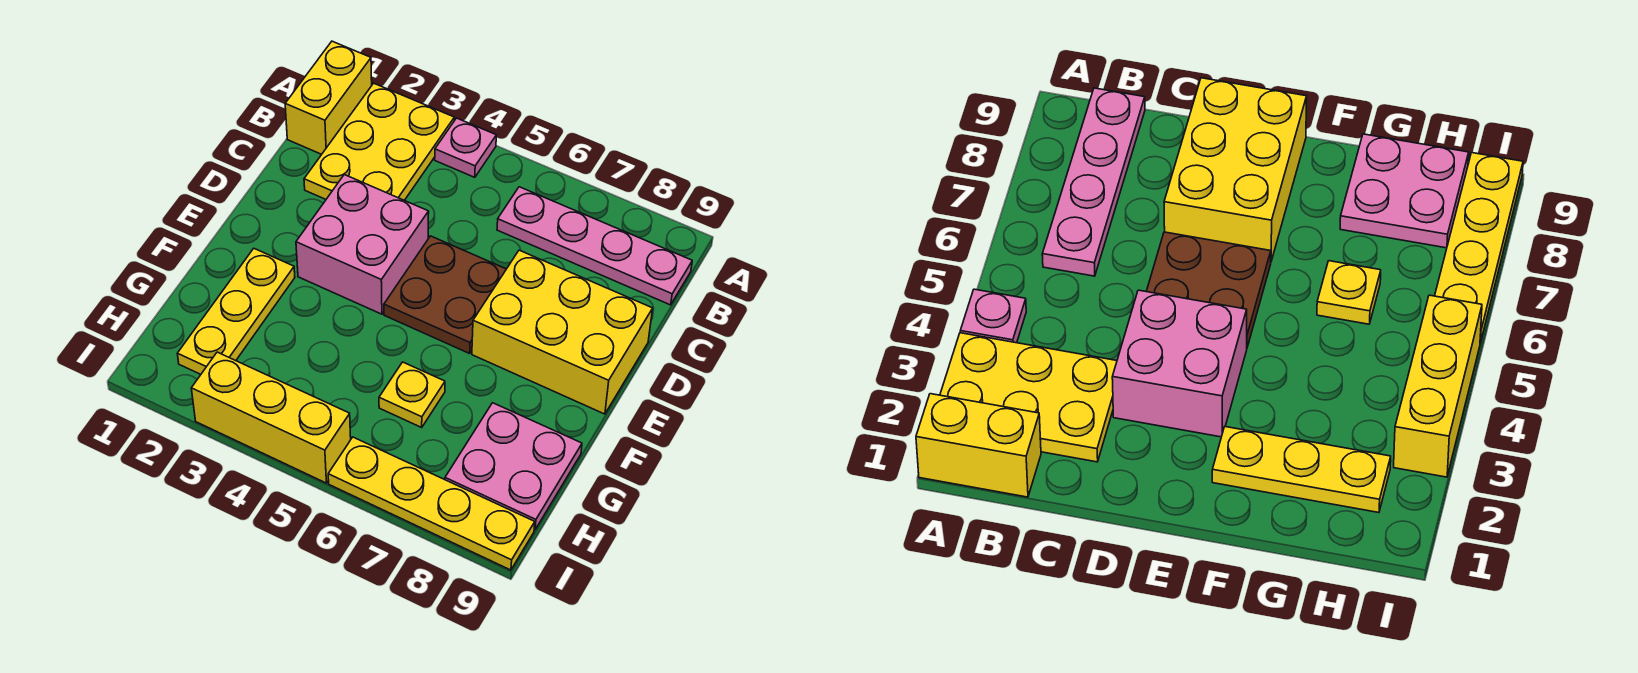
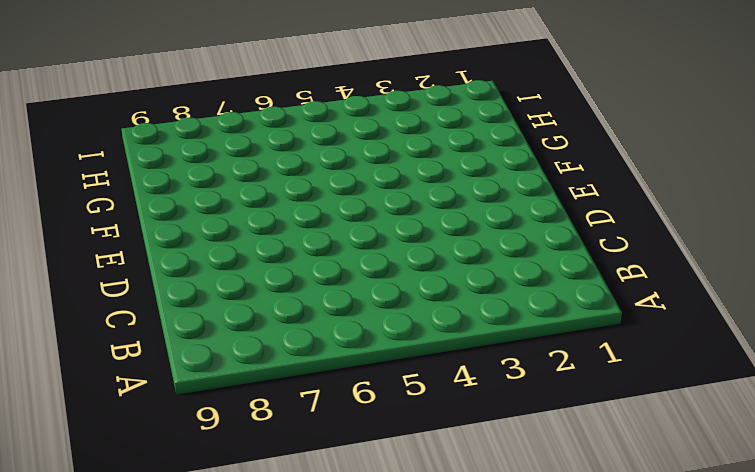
none -> yellow brick A1:B1 level 1
none -> yellow plate A2:C3 level 1
none -> pink plate A4 level 1

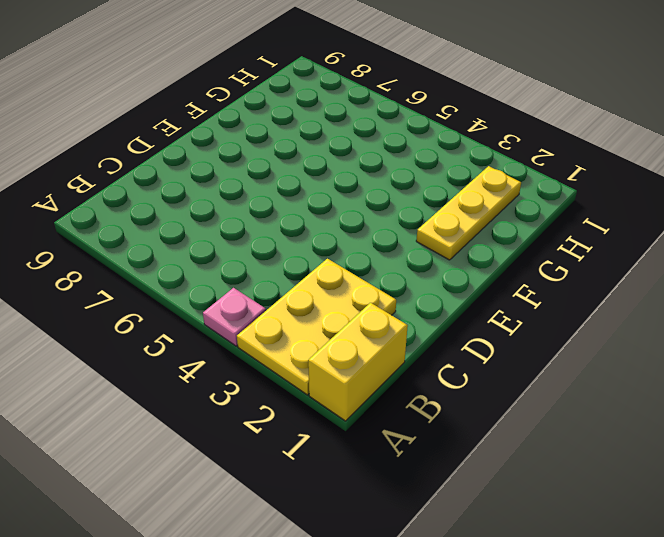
none -> pink plate B6:B9 level 1
none -> pink brick D3:E4 level 1
none -> brown plate D5:E6 level 1

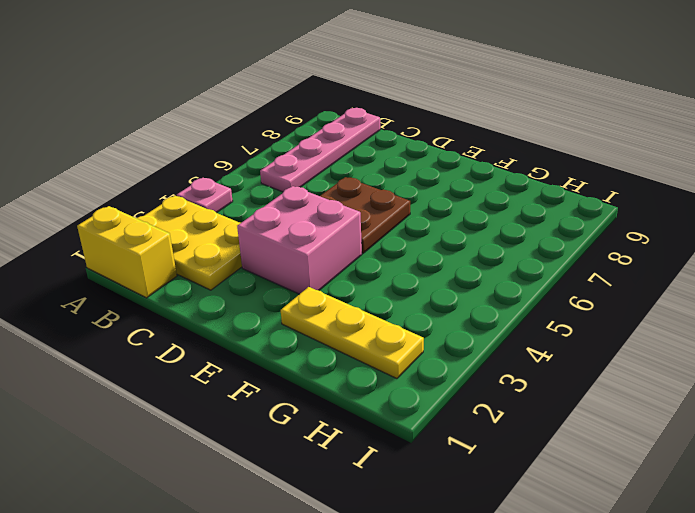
none -> yellow brick D7:E9 level 1
none -> yellow plate G6 level 1
none -> pink plate G8:H9 level 1

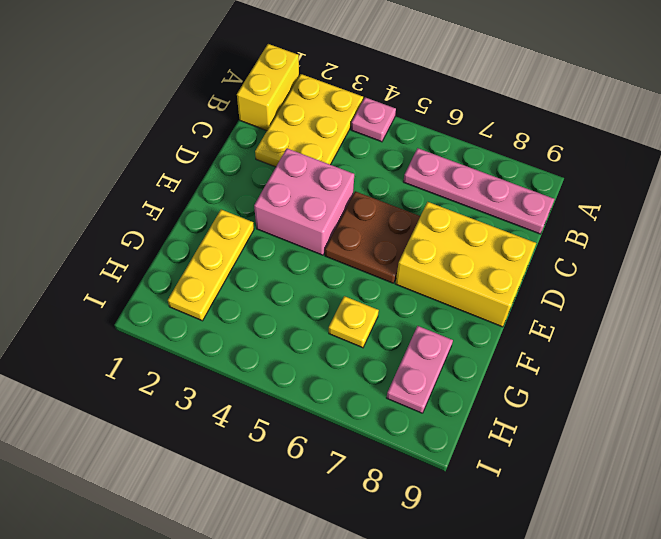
pink plate G8:H8 level 1 -> pink plate G8:H9 level 1
none -> yellow brick I3:I5 level 1
none -> yellow plate I6:I9 level 1

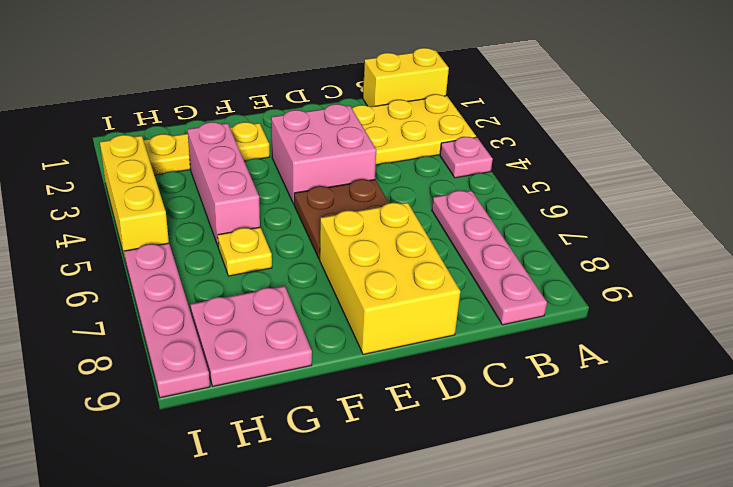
pink brick G3:G5 level 1 -> none
pink plate I6:I9 level 1 -> yellow plate I6:I9 level 1

